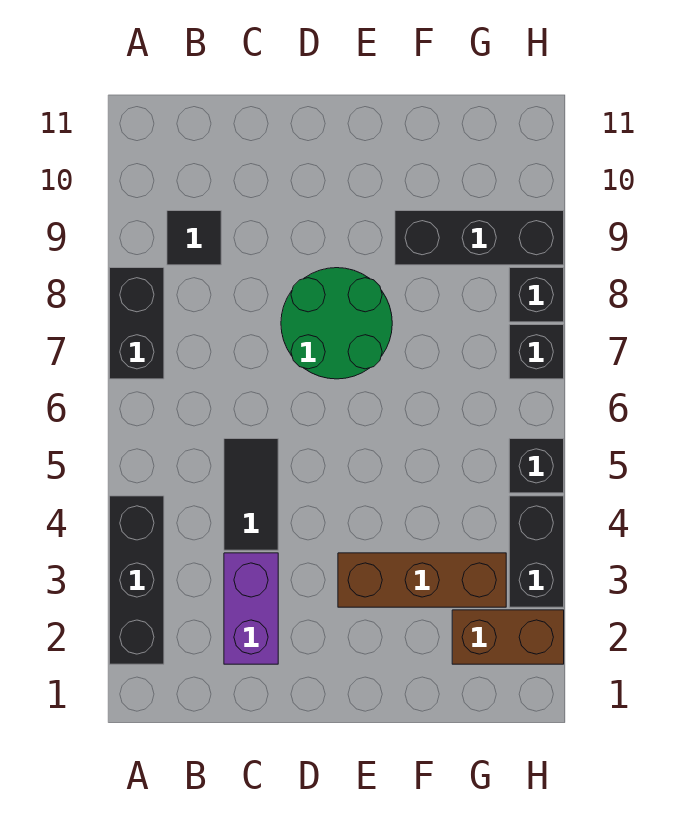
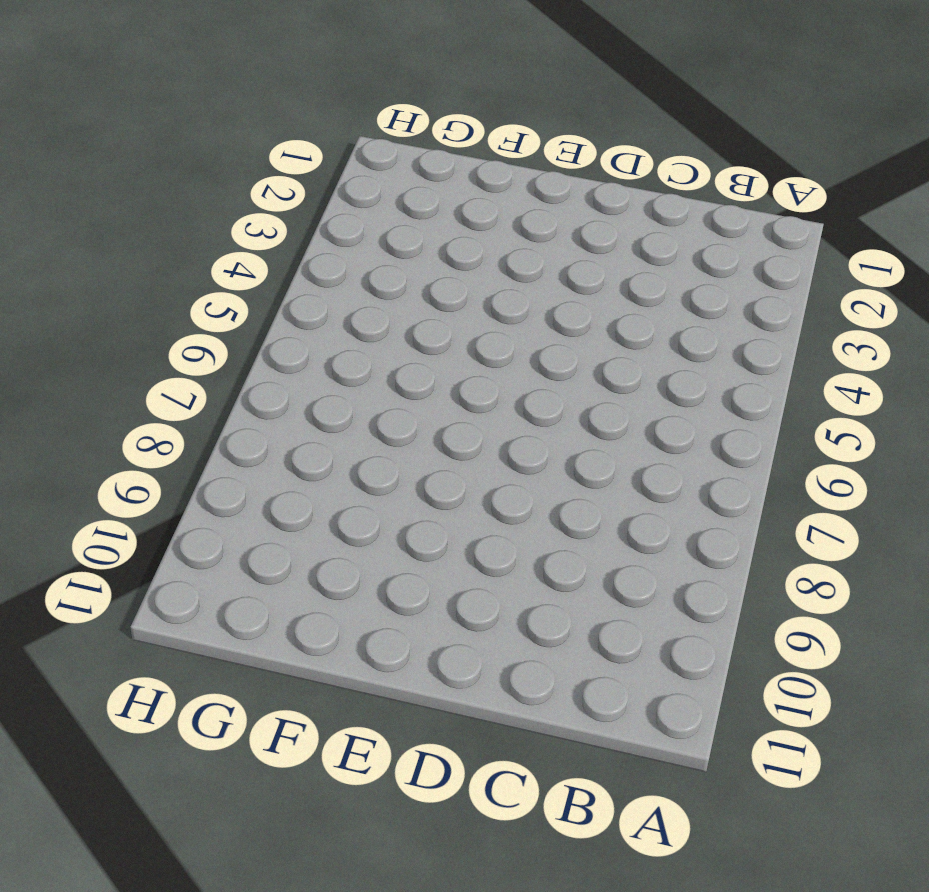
none -> black brick A2:A4 level 1
none -> black brick A7:A8 level 1
none -> black tile B9 level 1

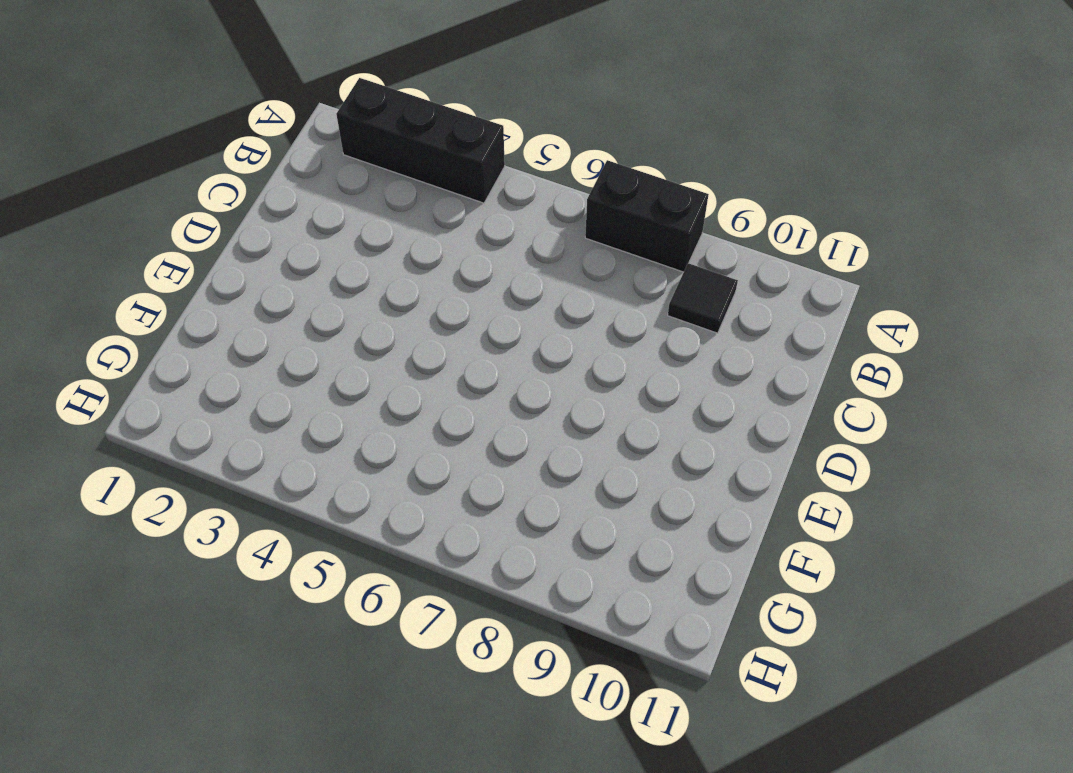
none -> purple brick C2:C3 level 1
none -> black tile C4:C5 level 1
none -> green round brick D7:E8 level 1

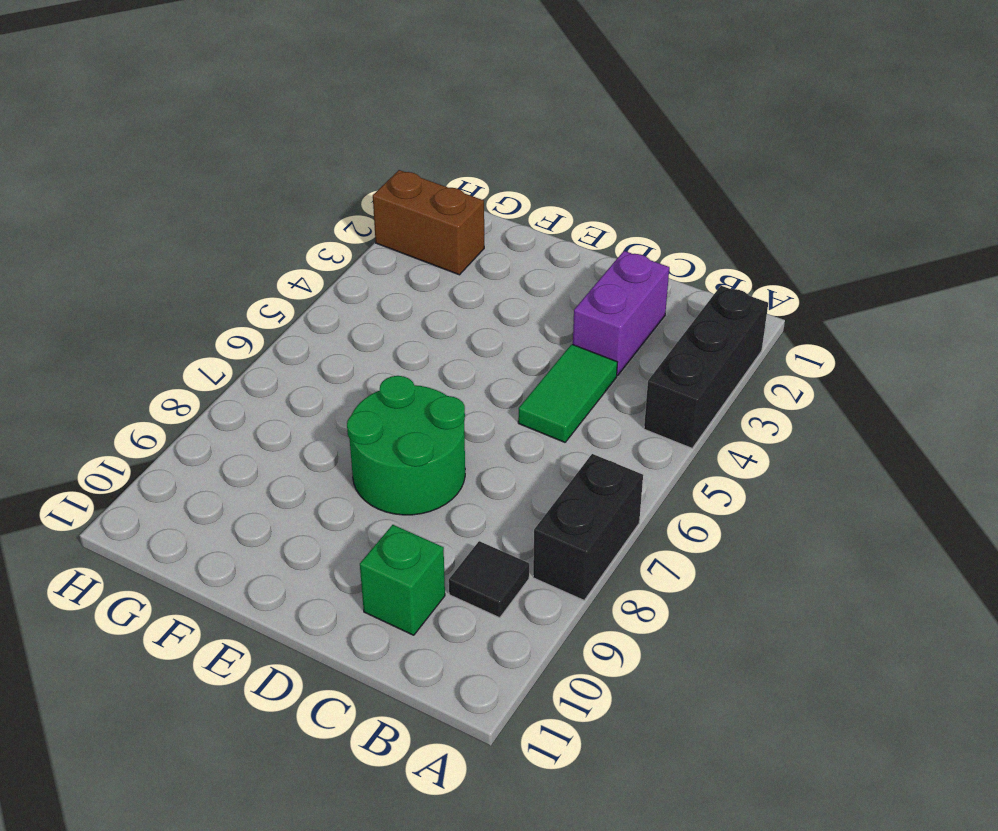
green tile C4:C5 level 1 -> black tile C4:C5 level 1
green brick C10 level 1 -> none
none -> brown brick E3:G3 level 1
none -> black brick F9:H9 level 1
none -> black brick H3:H4 level 1

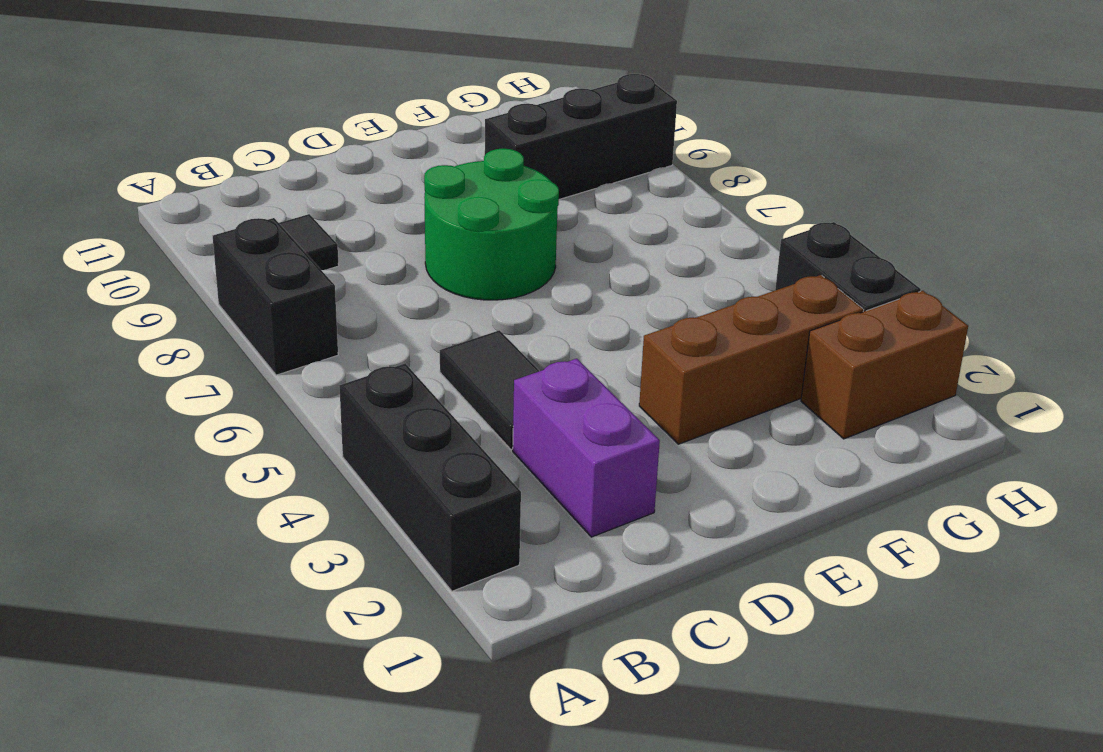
none -> black brick H5 level 1
none -> black brick H7 level 1
none -> black brick H8 level 1

